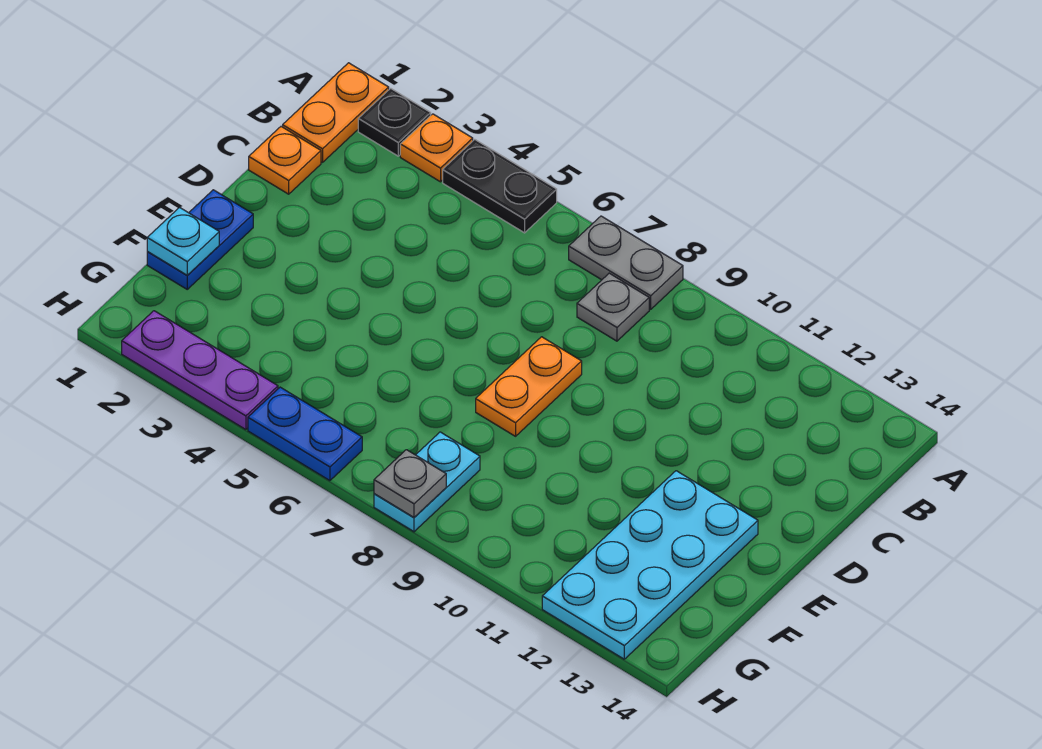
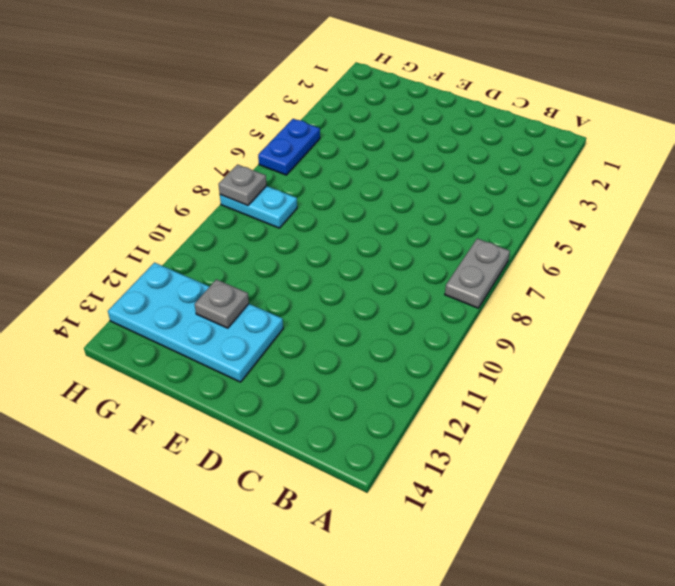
grey plate F12 level 2 -> grey plate B8 level 1
none -> orange plate A1:B1 level 1
none -> black plate A2 level 1
none -> orange plate A3 level 1

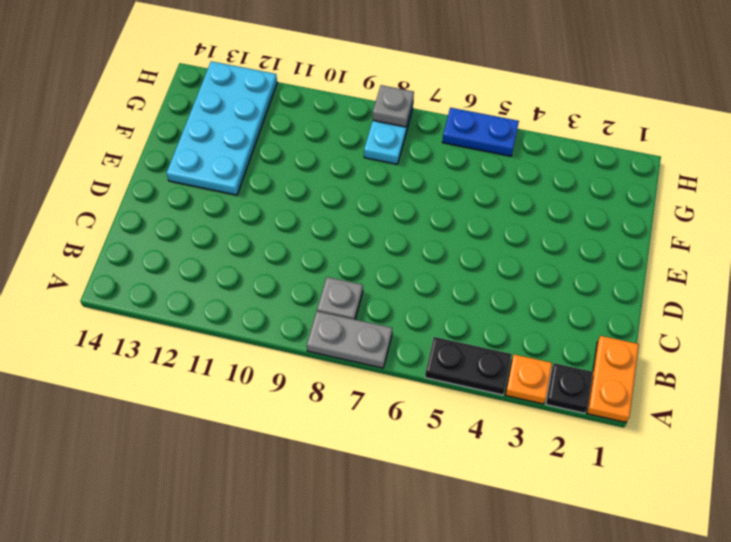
none -> orange plate C1 level 1
none -> orange plate D8:E8 level 1
none -> blue plate E1:F1 level 1

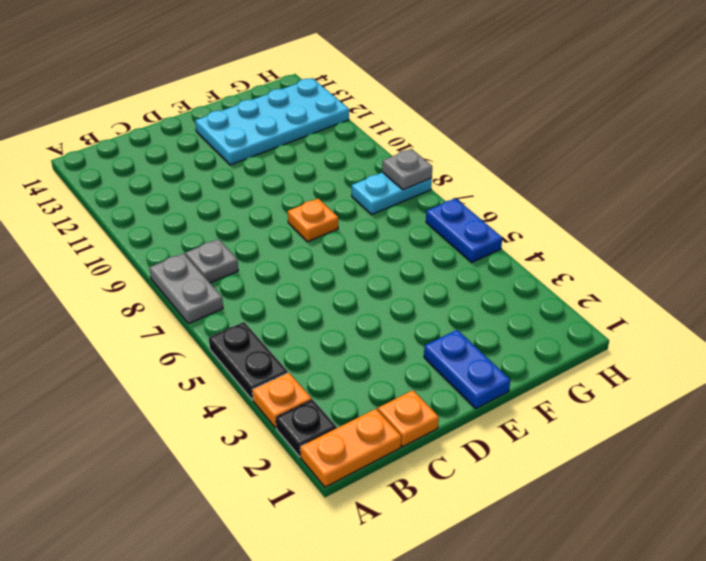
blue plate E1:E2 level 1 -> blue plate E1:F1 level 1
orange plate E8 level 1 -> orange plate D8:E8 level 1
none -> purple plate H2:H4 level 1
none -> cyan plate F1 level 2

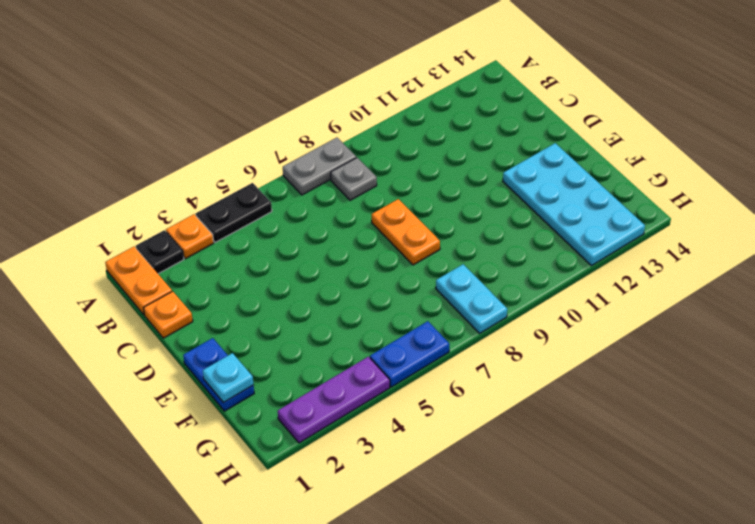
none -> grey plate H8 level 2

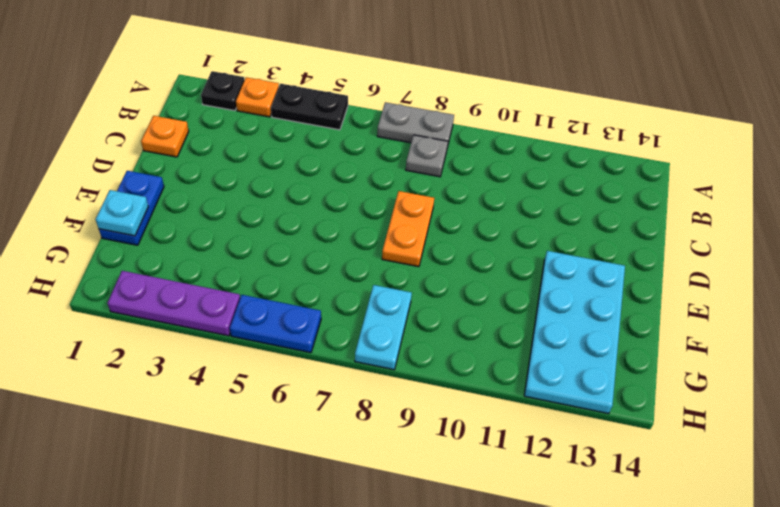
none -> orange plate A1:B1 level 1
none -> grey plate H8 level 2

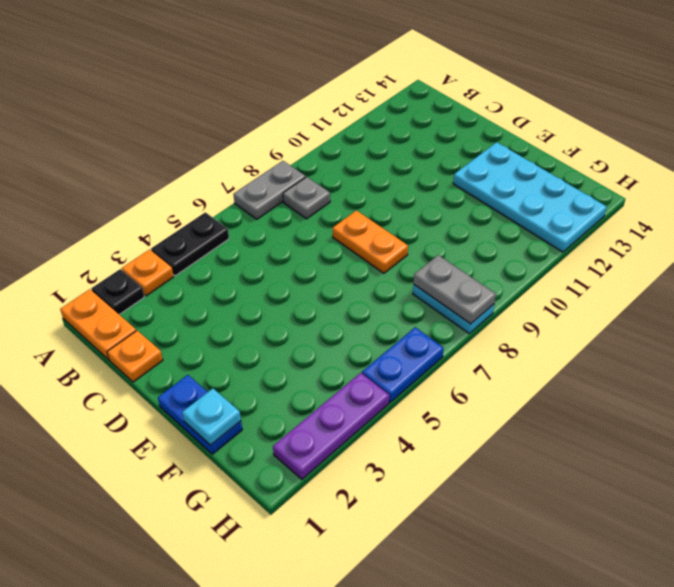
grey plate G8:H8 level 2 -> grey plate H8 level 2

